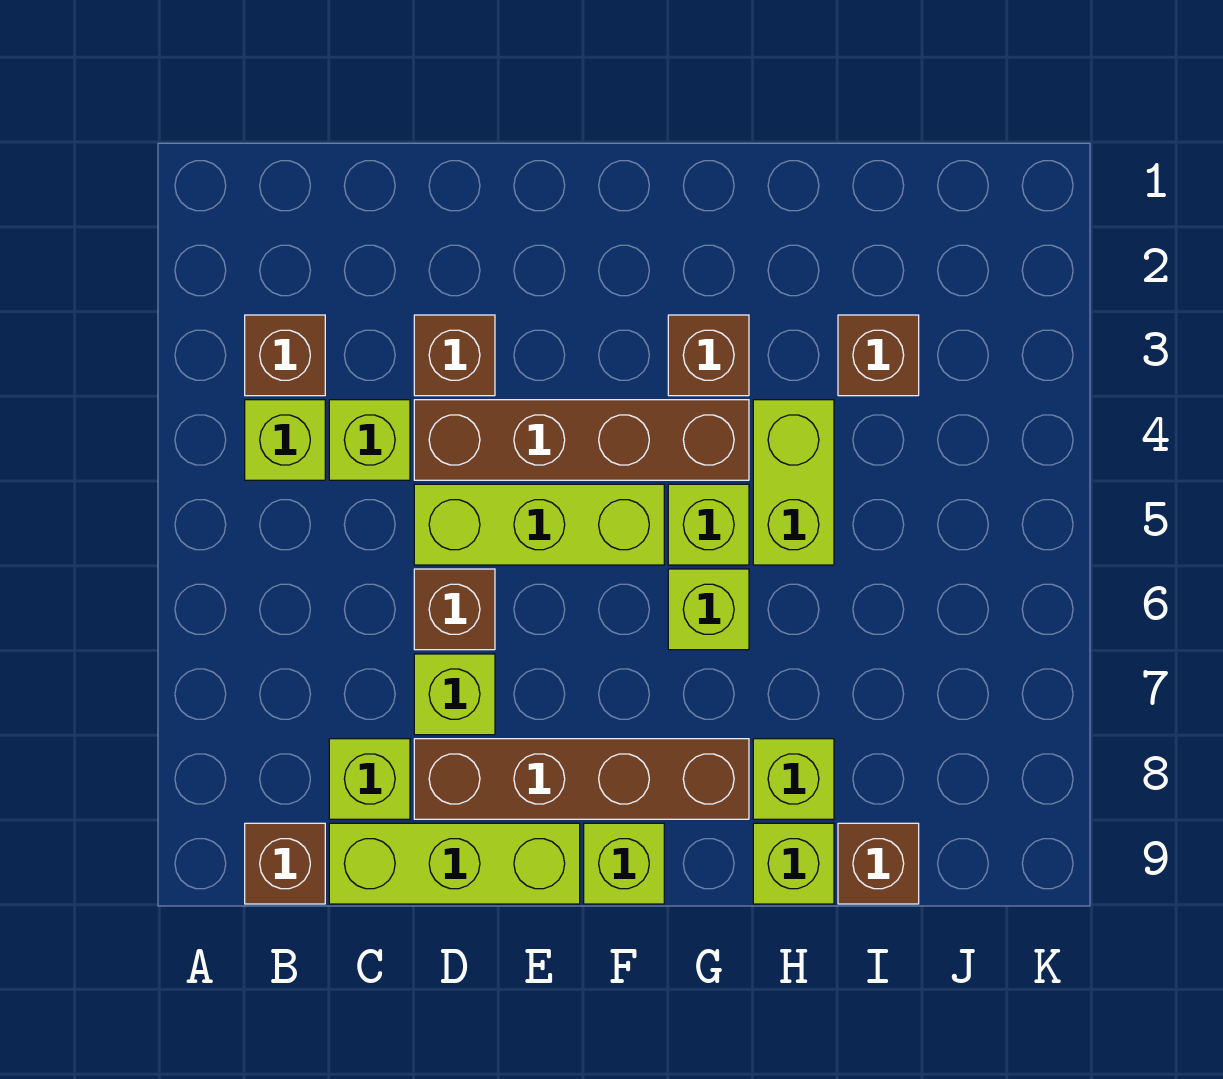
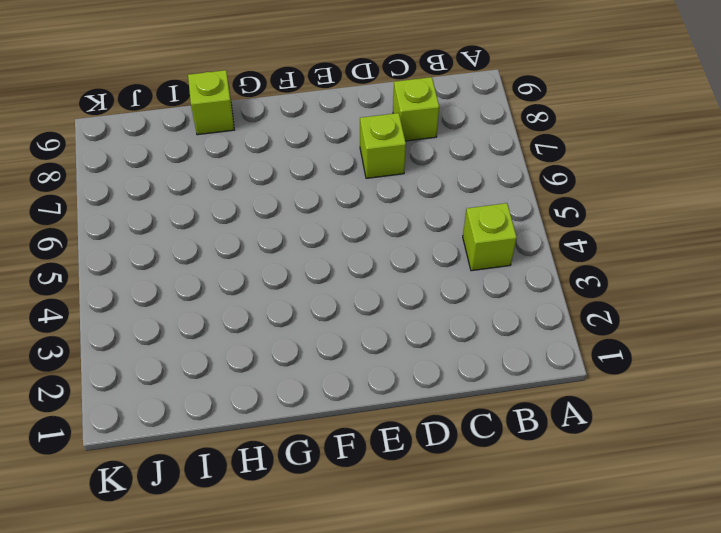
none -> brown brick B3 level 1
none -> brown brick B9 level 1
none -> lime brick C4 level 1

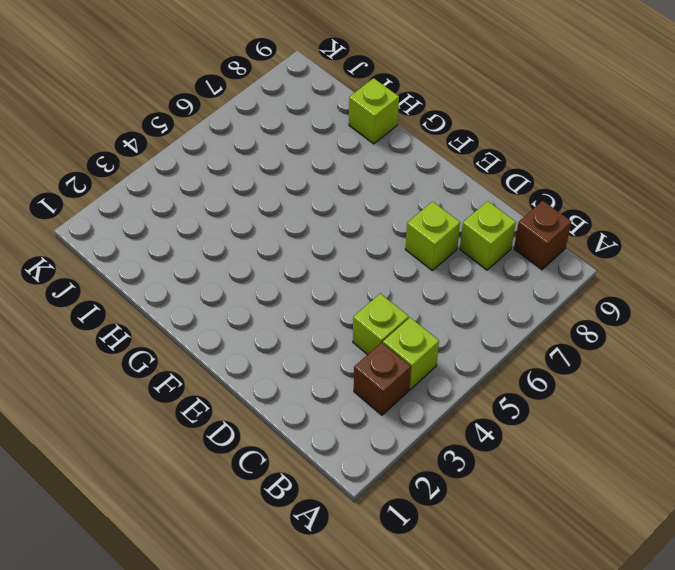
none -> lime brick C9:E9 level 1
none -> brown brick D3 level 1
none -> brown brick D4:G4 level 1

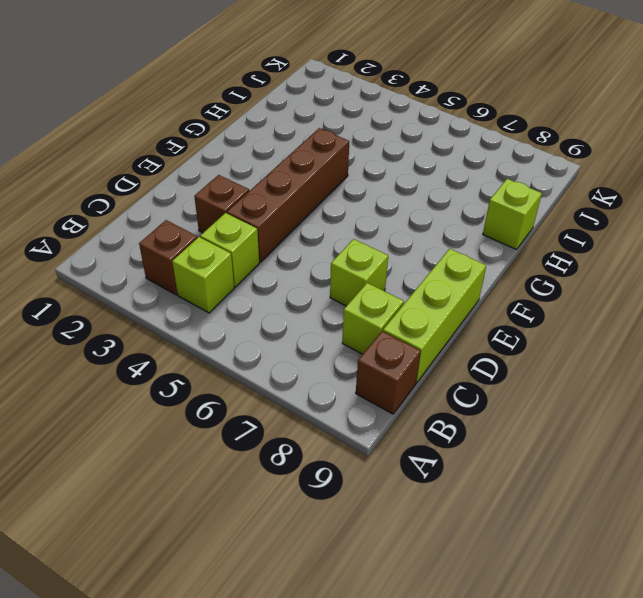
none -> lime brick D5:F5 level 1
none -> brown brick D6 level 1
none -> brown brick D8:G8 level 1

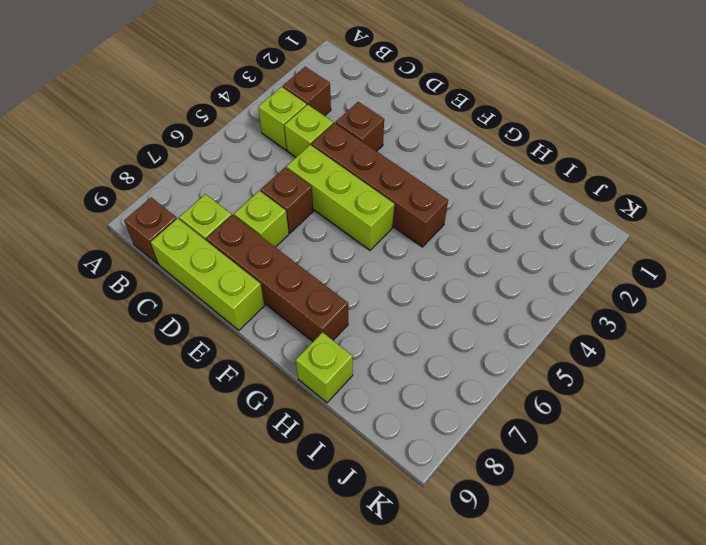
none -> lime brick F9 level 1
none -> brown brick G3 level 1
none -> lime brick G5 level 1

